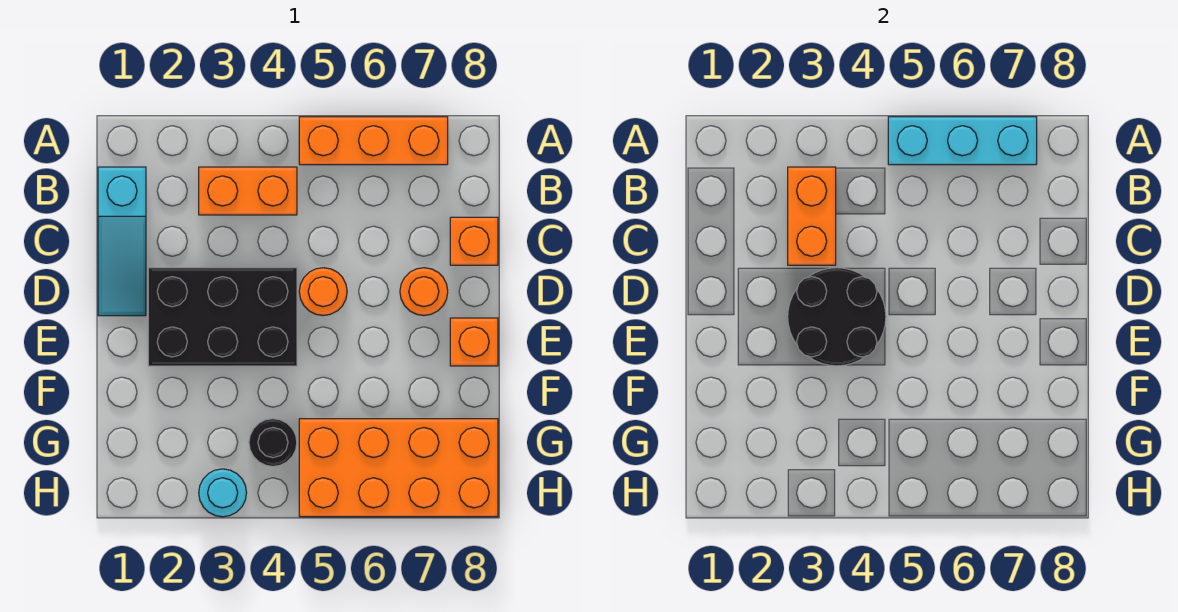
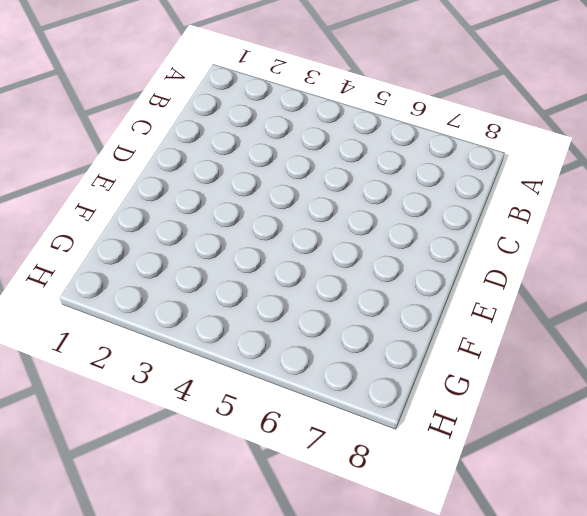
none -> orange brick A5:A7 level 1
none -> cyan slope B1:D1 level 1 top B
none -> orange brick B3:B4 level 1

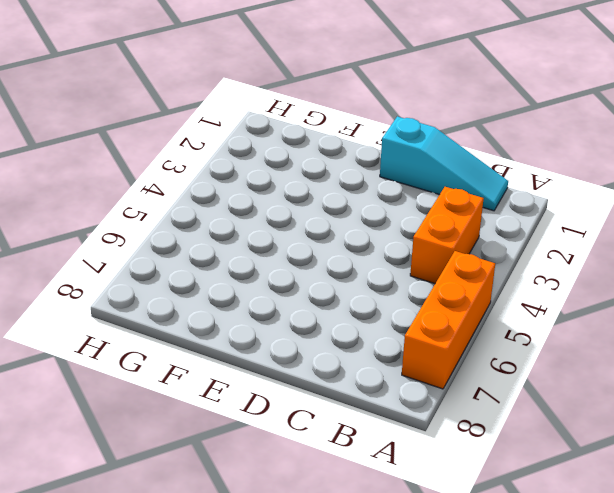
cyan slope B1:D1 level 1 top D -> cyan slope B1:D1 level 1 top B
none -> orange brick C8 level 1
none -> black brick D2:E4 level 1
none -> orange round brick D5 level 1

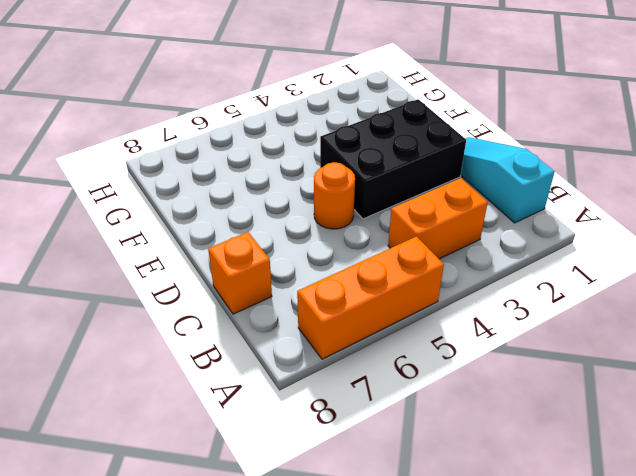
none -> orange round brick D7 level 1
none -> orange brick E8 level 1
none -> black round brick G4 level 1

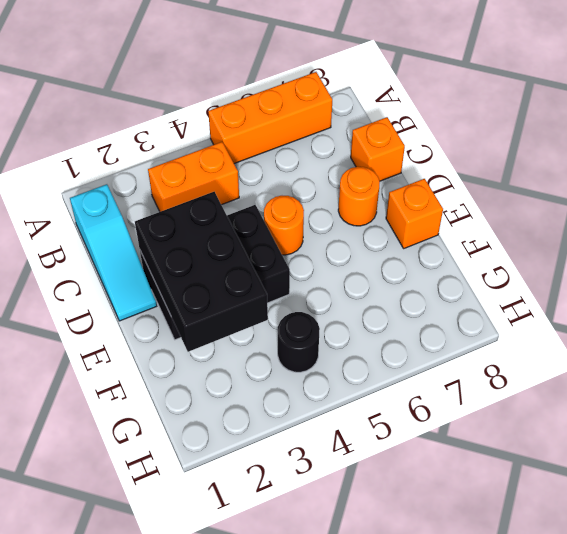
black brick D2:F3 level 2 -> black round brick D3:E4 level 2
none -> orange brick G5:H8 level 1
none -> cyan round brick H3 level 1
none -> cyan brick A5:A7 level 2

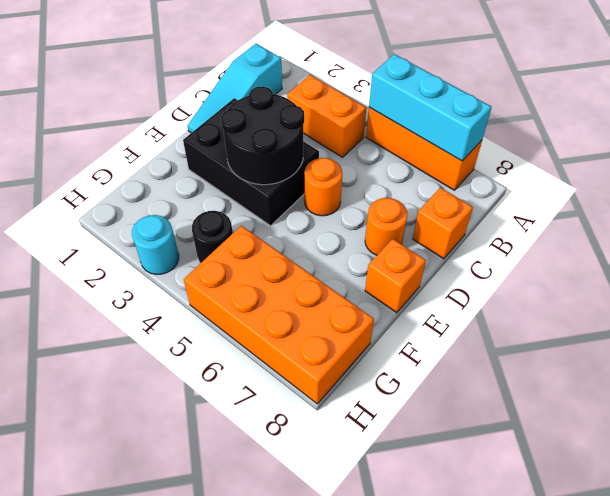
none -> orange brick B3:C3 level 2

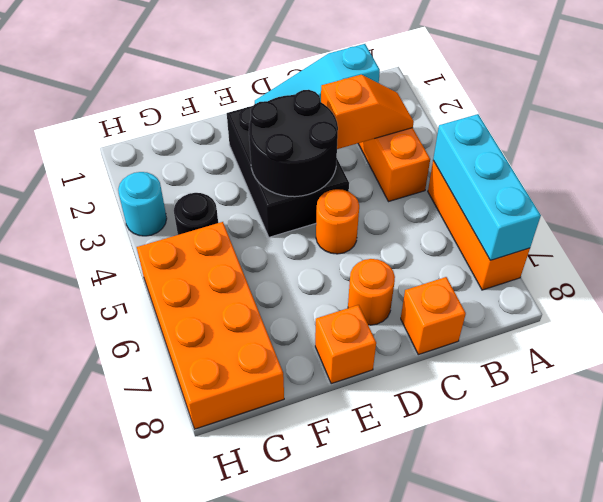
orange slope B3:C3 level 2 top C -> orange brick B3:C3 level 2

